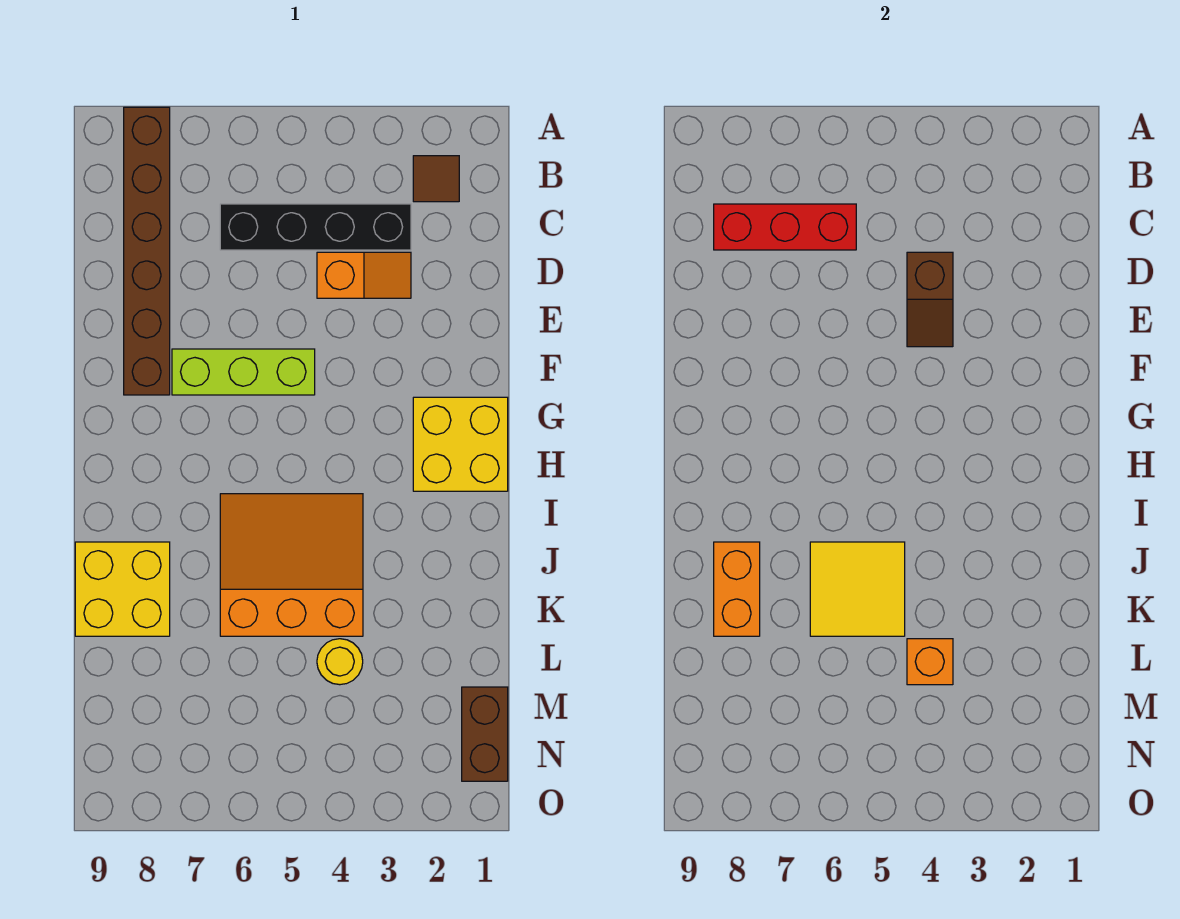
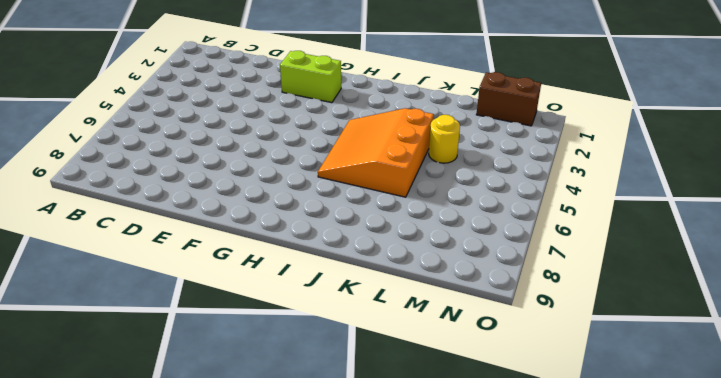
lime brick F2:G2 level 1 -> yellow brick G1:H2 level 1
none -> brown brick A8:F8 level 1
none -> brown tile B2 level 1
none -> black brick C3:C6 level 1

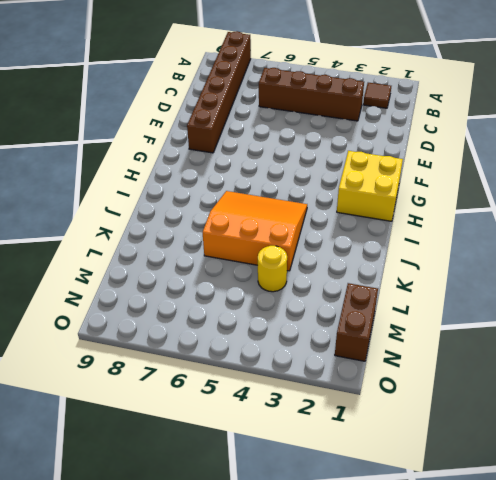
brown brick C3:C6 level 1 -> black brick C3:C6 level 1
none -> orange slope D3:D4 level 1 top 4
none -> lime brick F5:F7 level 1
none -> yellow brick J8:K9 level 1

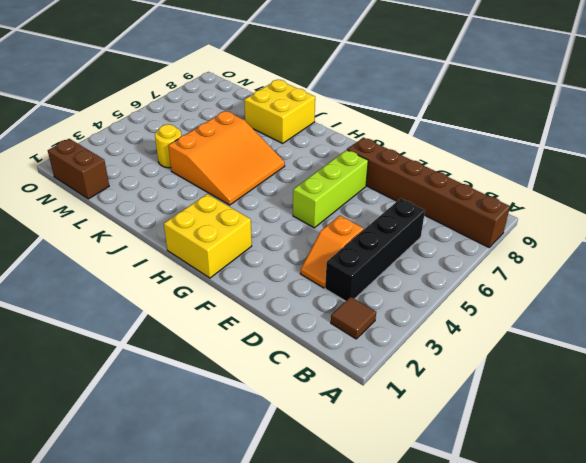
none -> red brick C6:C8 level 2
none -> brown slope D4:E4 level 2 top D
none -> yellow tile J5:K6 level 2

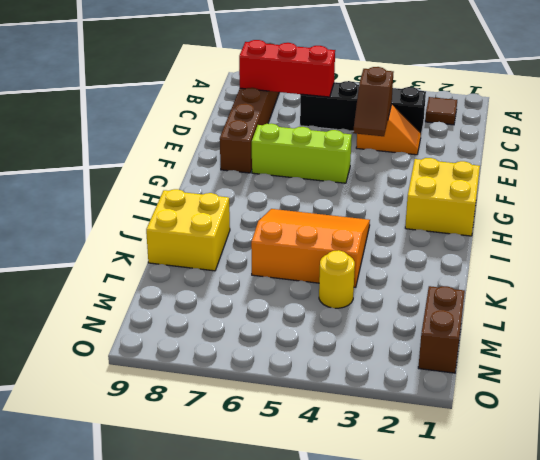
none -> yellow tile J5:K6 level 2
none -> orange brick J8:K8 level 2
none -> orange brick L4 level 2

